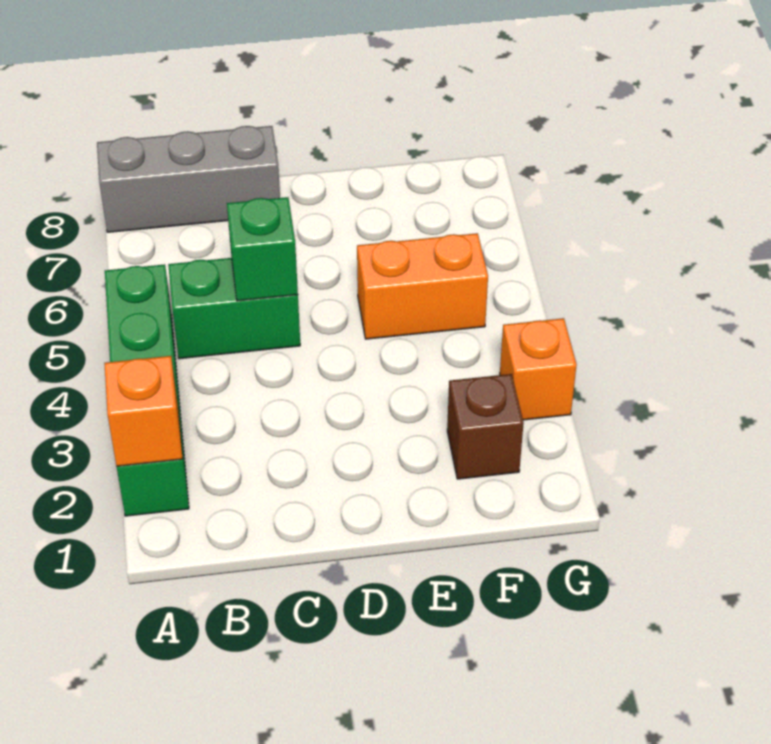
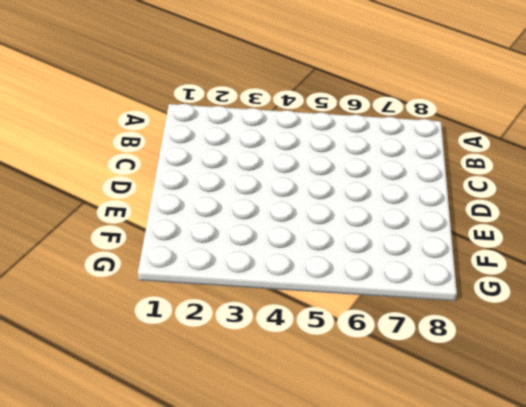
none -> green brick A2:A5 level 1
none -> grey brick A8:C8 level 1

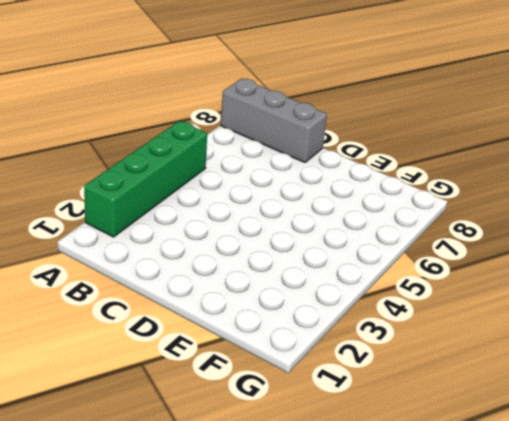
none -> green brick B5:C5 level 1
none -> orange brick E5:F5 level 1

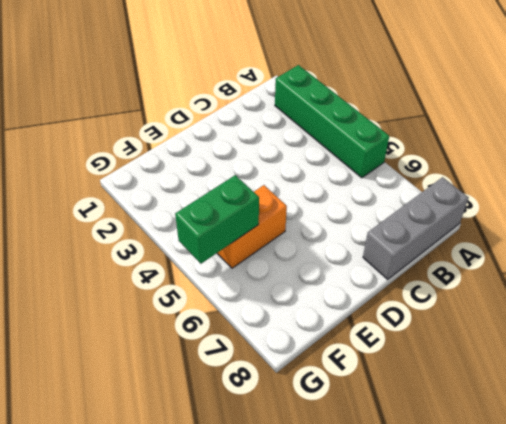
green brick F5:G5 level 2 -> green brick B5:C5 level 1
none -> brown brick F2 level 1
none -> orange brick G3 level 1

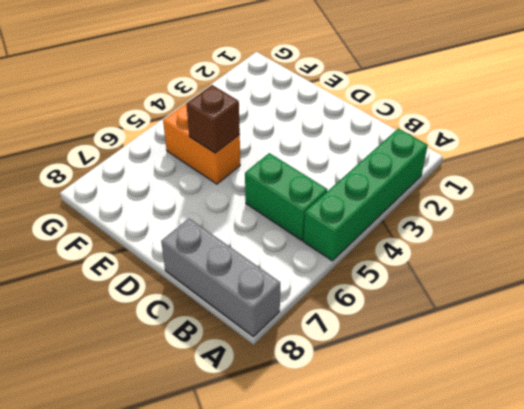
brown brick E5 level 2 -> brown brick F2 level 1
none -> orange brick G3 level 1
none -> orange brick A2 level 2

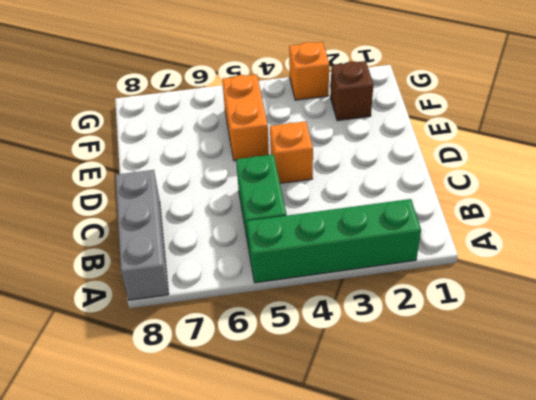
orange brick D4 level 1 -> orange brick A2 level 2
none -> green brick C5 level 2

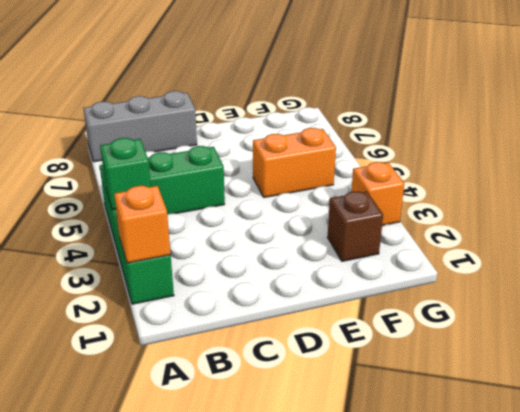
green brick A4 level 2 -> green brick C5 level 2

